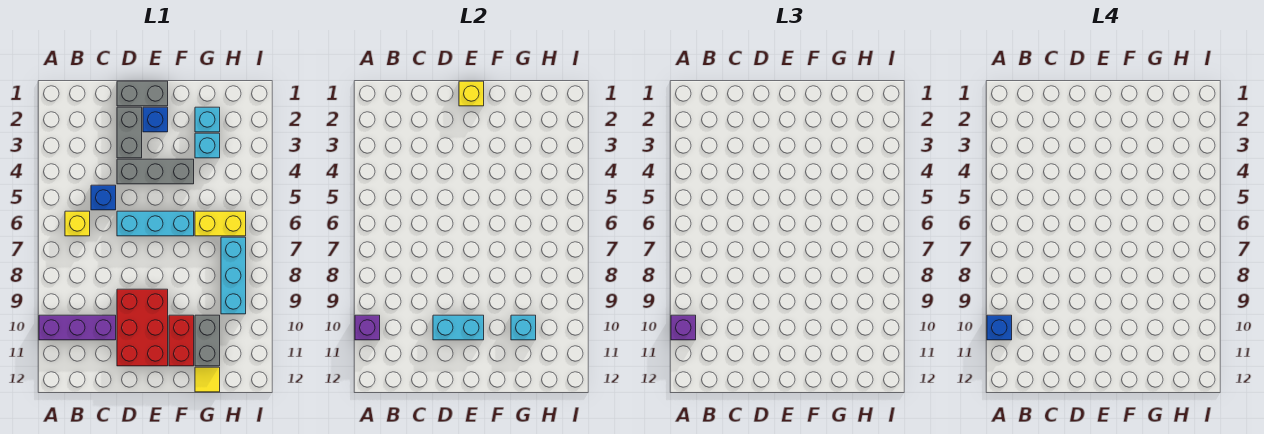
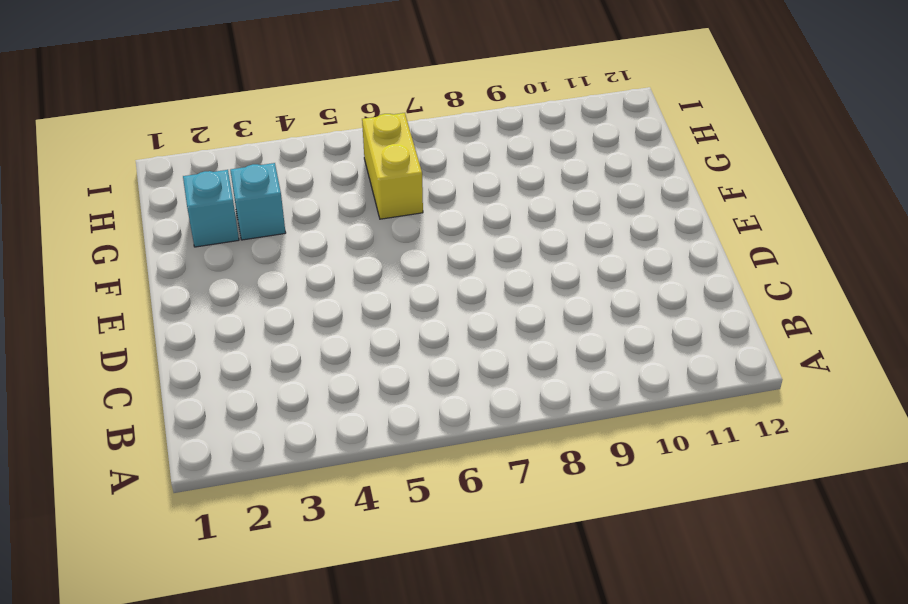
none -> purple brick A10:C10 level 1
none -> yellow brick B6 level 1
none -> blue brick C5 level 1

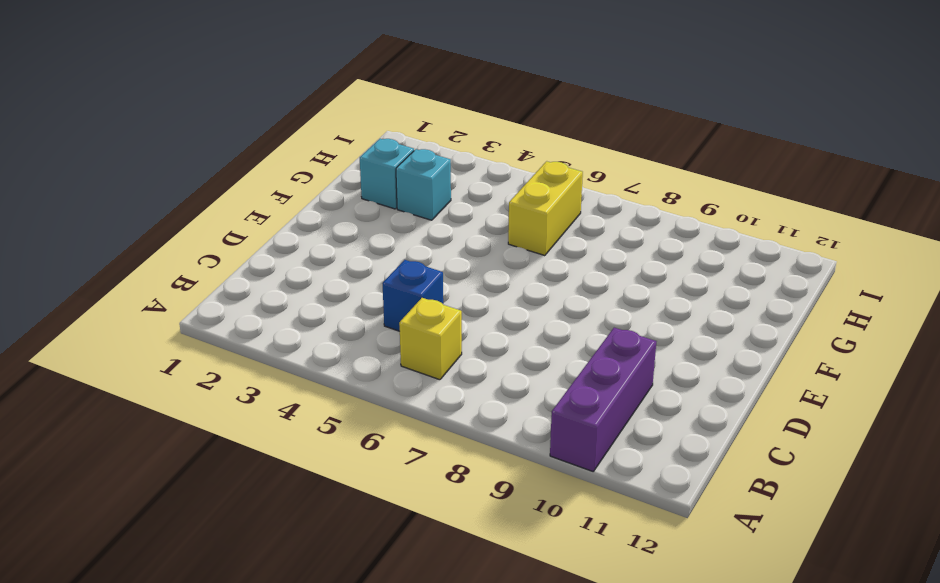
none -> grey brick D1:E1 level 1
none -> grey brick D2:D3 level 1
none -> grey brick D4:F4 level 1

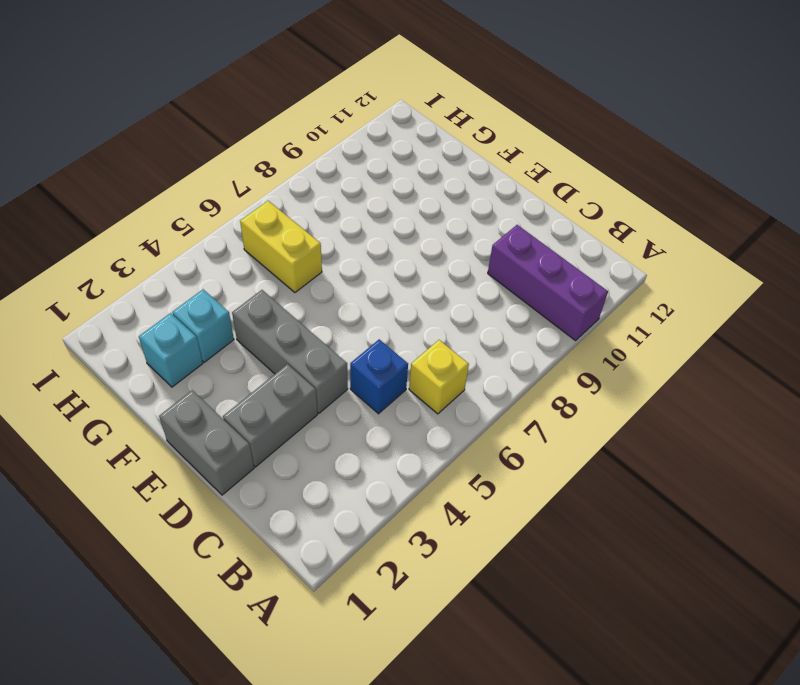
none -> cyan brick D6:F6 level 1
none -> red brick D9:E11 level 1
none -> blue brick E2 level 1

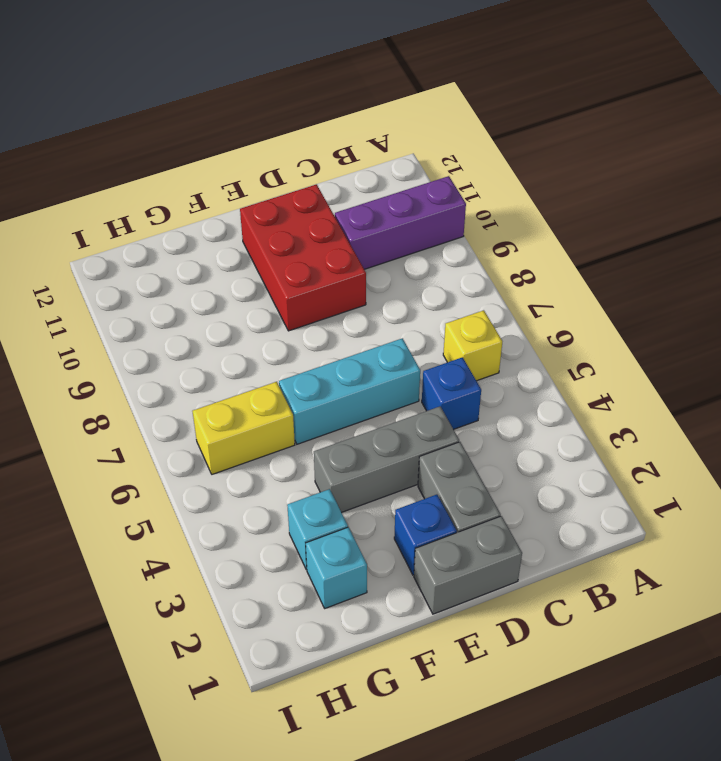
none -> red brick F10:F11 level 1
none -> grey brick G10:G11 level 1
none -> yellow tile G12 level 1

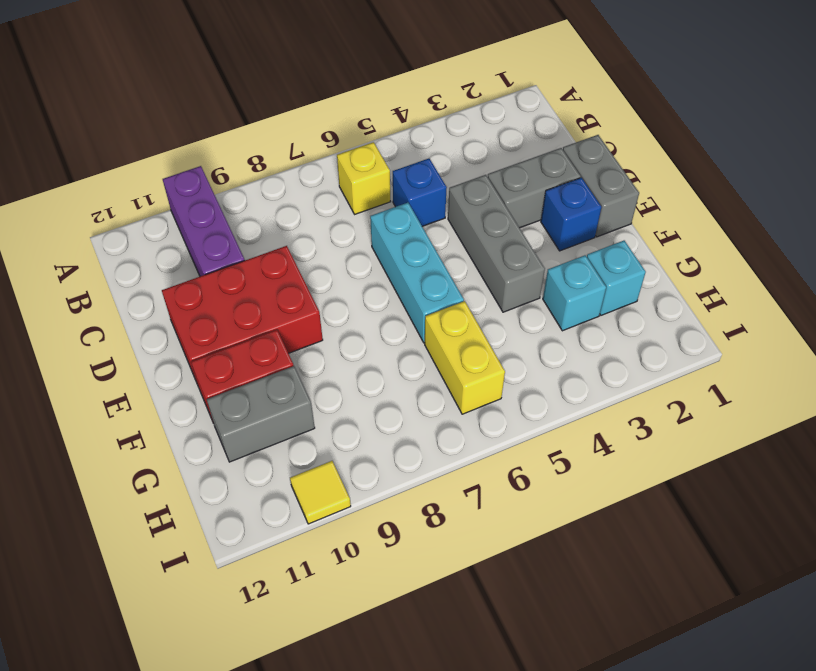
yellow tile I10 level 1 -> yellow tile G12 level 1
none -> cyan brick H7:H9 level 1
none -> purple brick A10 level 2
none -> cyan brick D10:E10 level 2

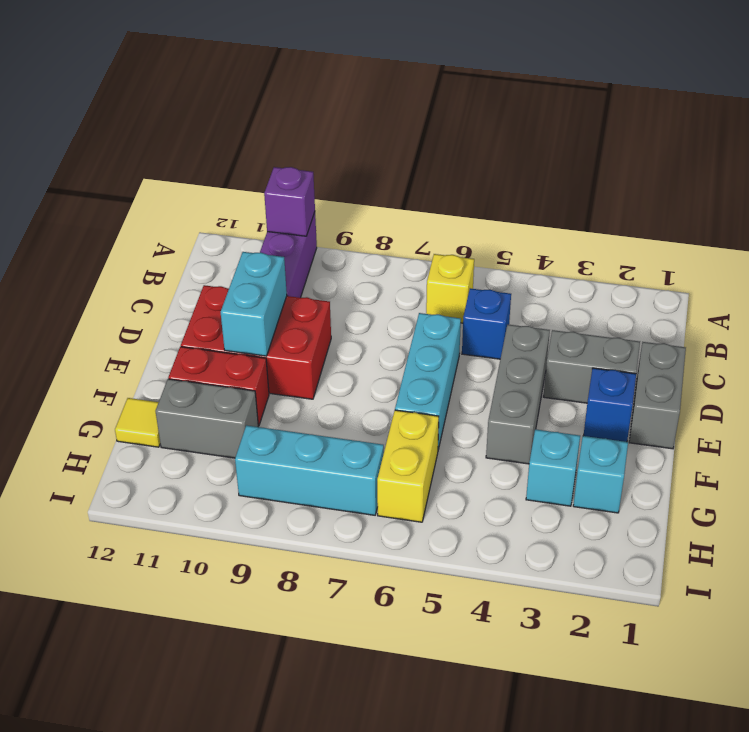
none -> yellow brick E1 level 2
none -> cyan brick G10 level 2
none -> purple brick A10 level 3

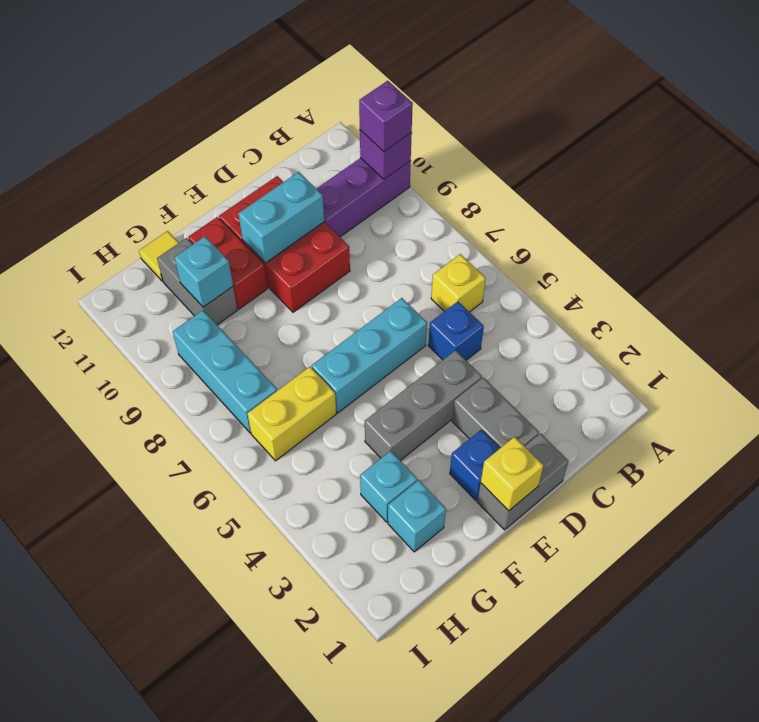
none -> blue brick A10 level 4

